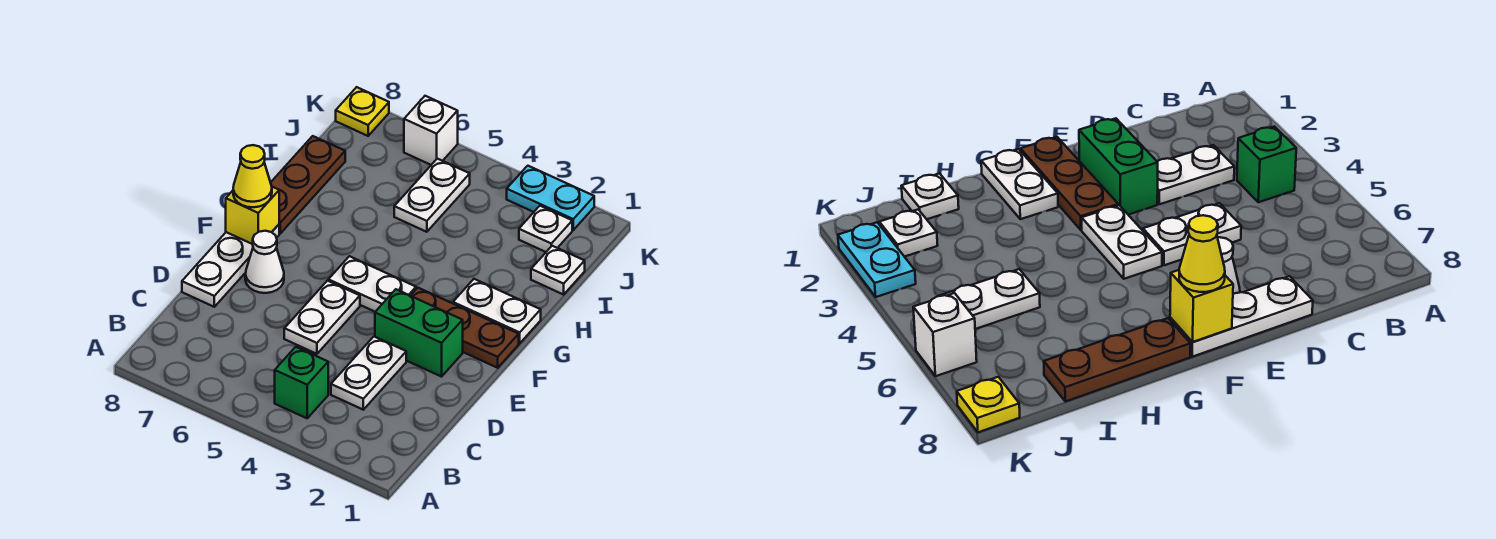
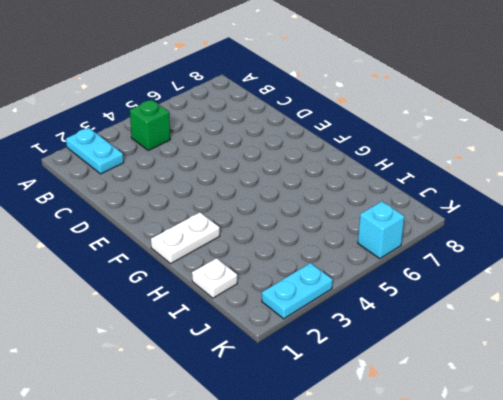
cyan plate A2:B2 level 1 -> none
cyan brick K6 level 1 -> white brick K6 level 1
none -> white plate C3:D3 level 1
none -> white plate D5:E5 level 1
none -> white plate D8:F8 level 1

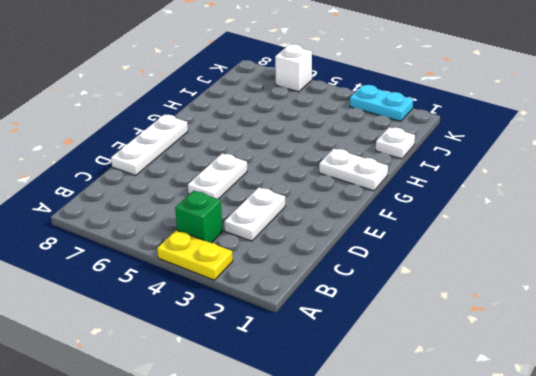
yellow plate A3:A4 level 1 -> none
none -> green brick E2:E3 level 1
none -> white cone E7 level 1
none -> brown plate F1:F3 level 1

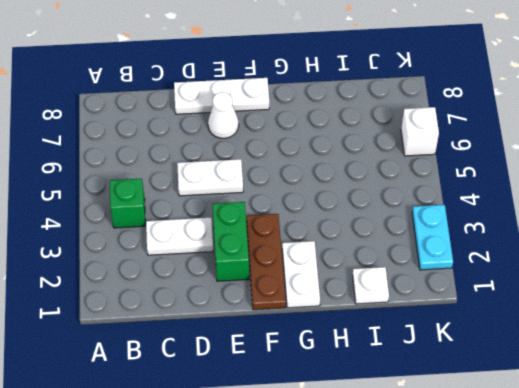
none -> white plate F4:F5 level 1
none -> brown plate G8:I8 level 1
none -> white plate I5:J5 level 1

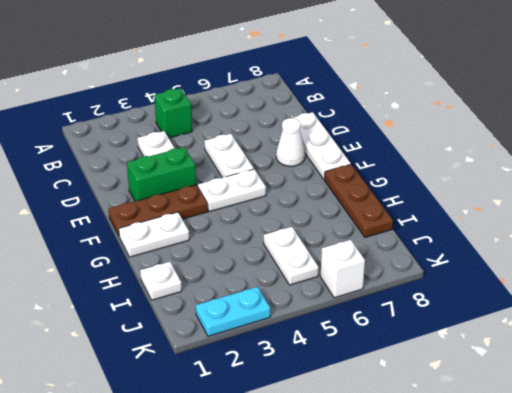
none -> white plate J2 level 1
none -> yellow plate K8 level 1
none -> yellow brick F8 level 2

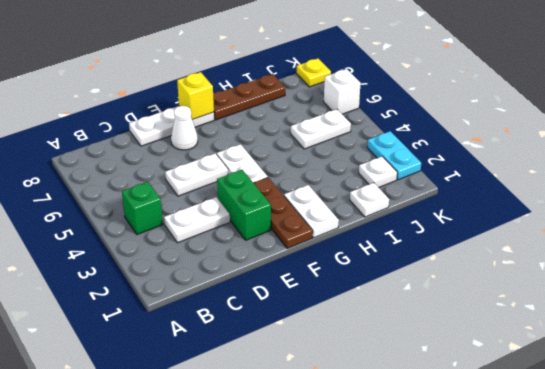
none -> yellow cone F8 level 3

